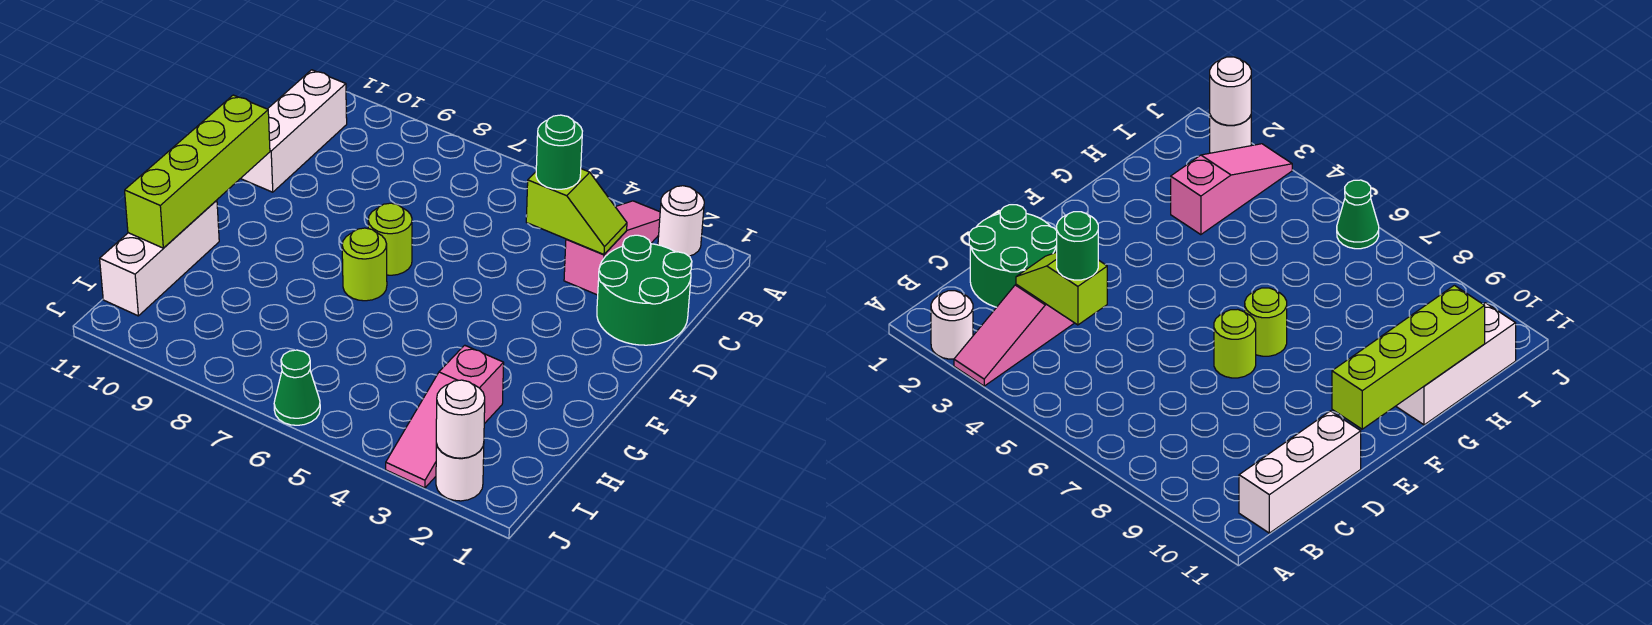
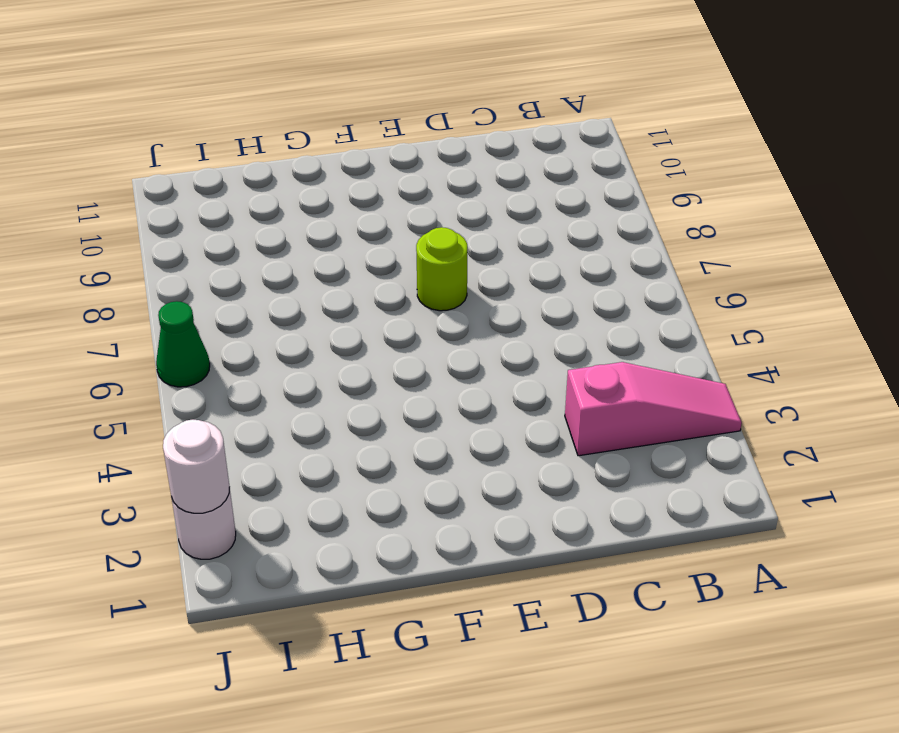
none -> white round brick A2 level 1
none -> white brick B11:D11 level 1
none -> green round brick C1:D2 level 1

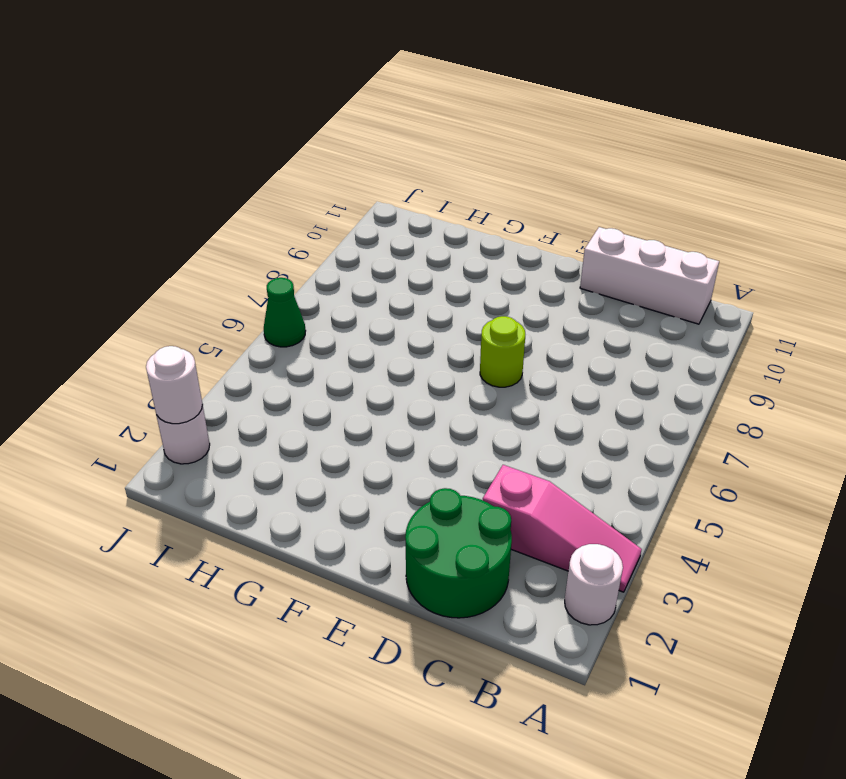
none -> lime round brick F7 level 1
none -> white brick G11:I11 level 1
none -> pink slope H3:J3 level 1 top H

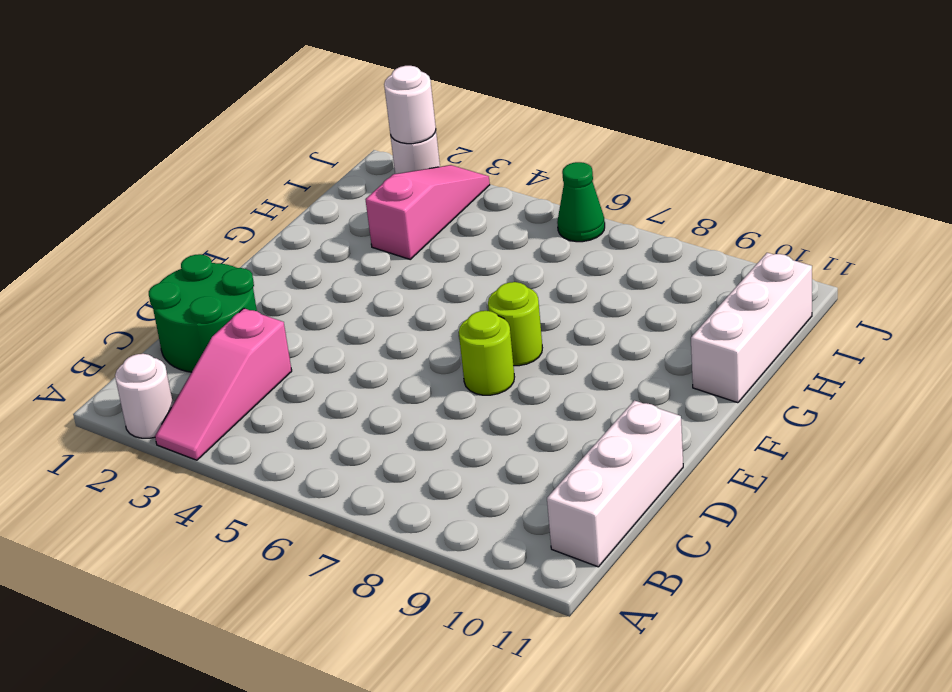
none -> lime slope C3:C4 level 2 top 4
none -> lime brick E11:H11 level 2
none -> green round brick C4 level 3

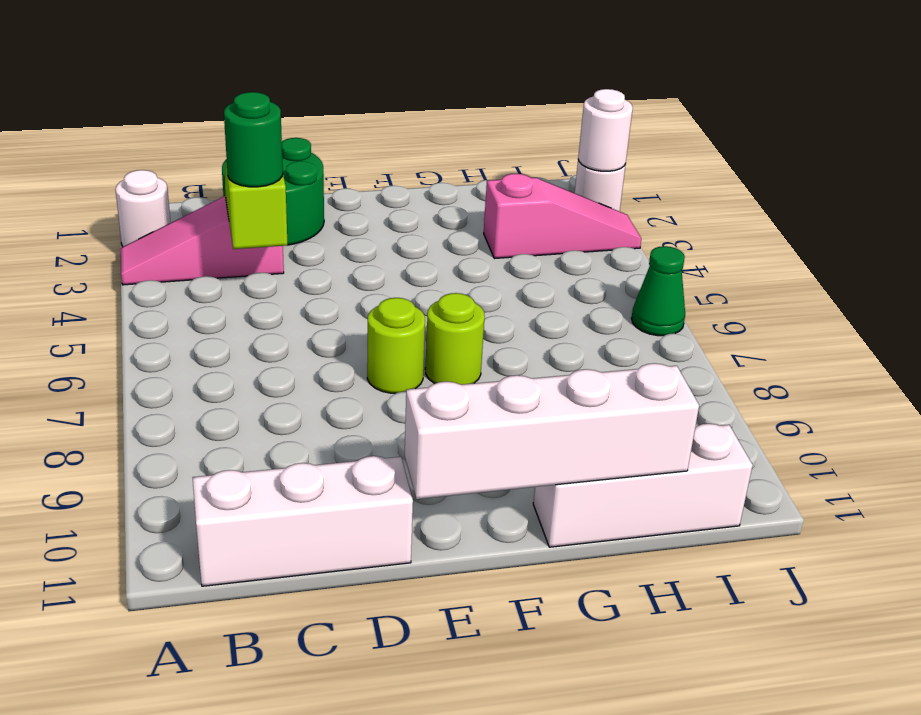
white brick E11:H11 level 2 -> lime brick E11:H11 level 2

